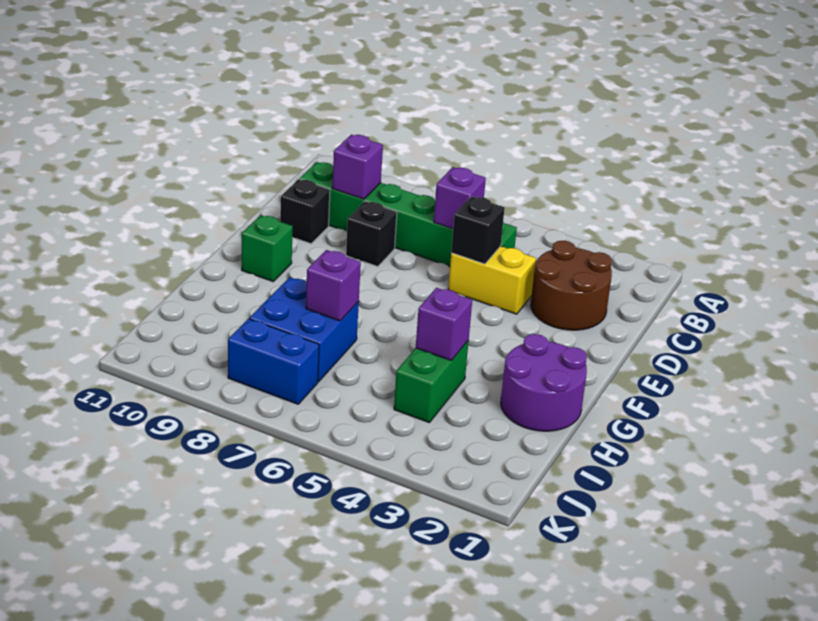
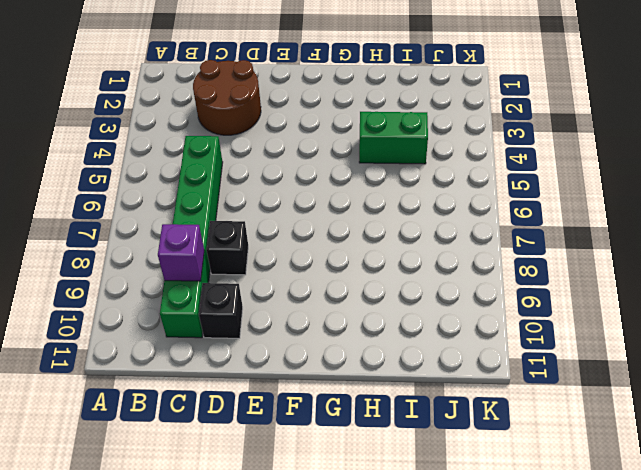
none -> yellow brick D4:D5 level 1
none -> green brick F10 level 1
none -> purple round brick G1:H2 level 1

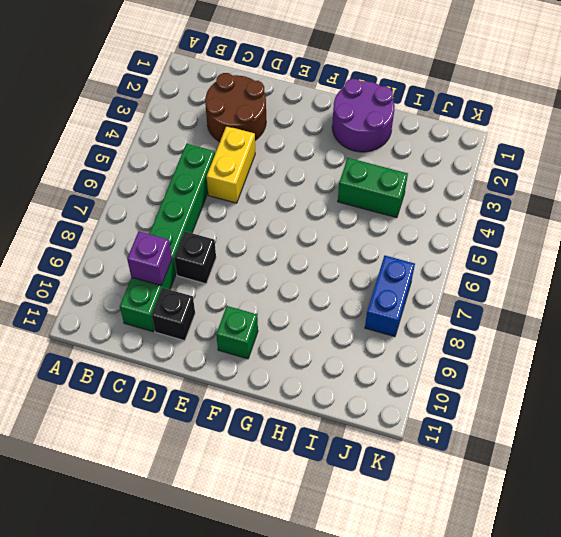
none -> blue brick H7:I8 level 1
none -> purple brick C6 level 2
none -> black brick D5 level 2

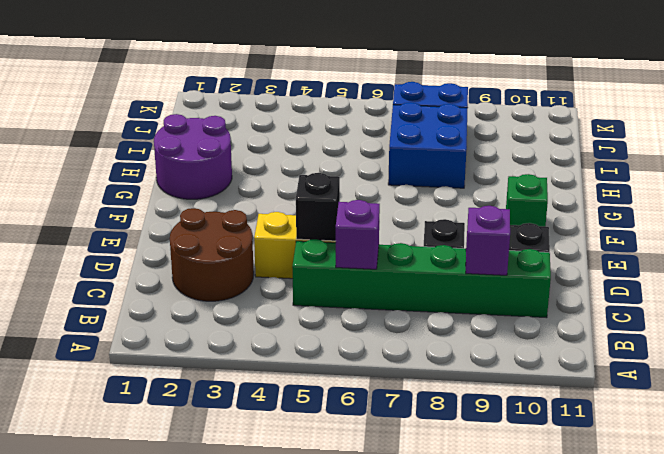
none -> green brick H4:I4 level 1
none -> purple brick H4 level 2
none -> purple brick H7 level 2

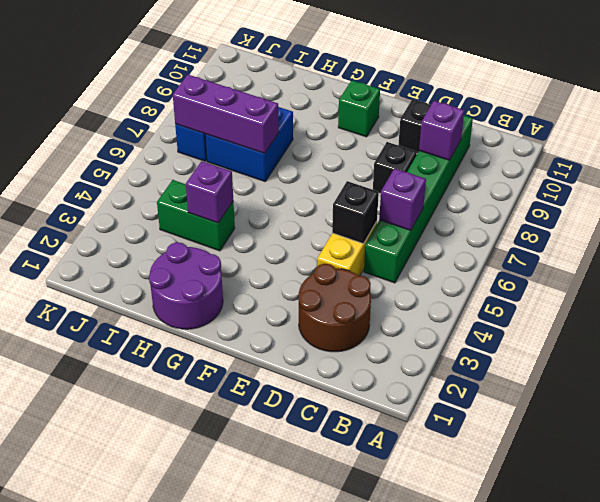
purple brick H7:J7 level 2 -> purple brick H7 level 2

